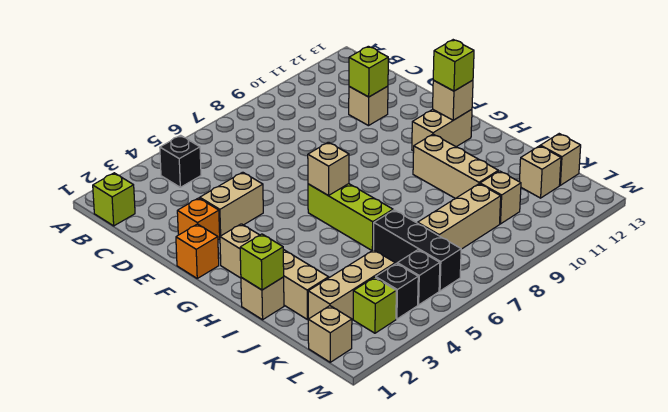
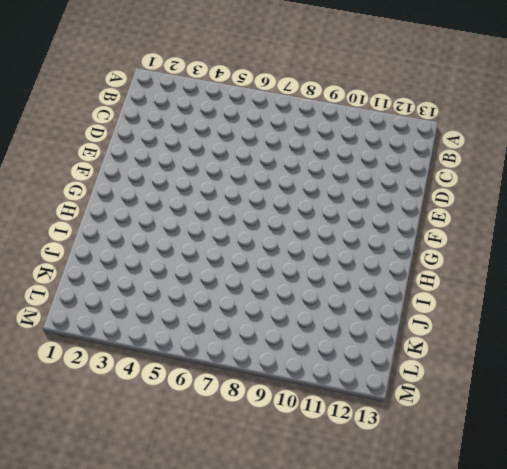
none -> lime brick B1 level 1
none -> black brick B4 level 1
none -> tan brick D11 level 1

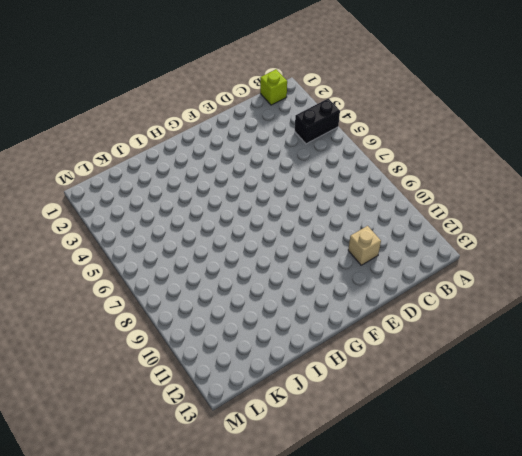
black brick A4:B4 level 1 -> black brick B4 level 1
none -> orange brick E2 level 1
none -> tan brick E3:E4 level 1
none -> orange brick F1 level 1

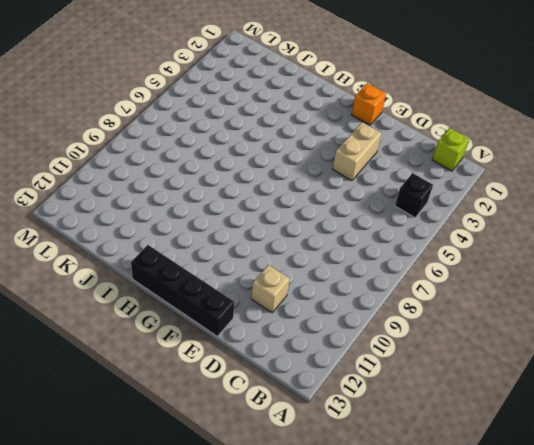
black brick E13:H13 level 1 -> none
none -> orange brick E2 level 1
none -> tan brick G2:J2 level 1
none -> lime brick G6:I6 level 1

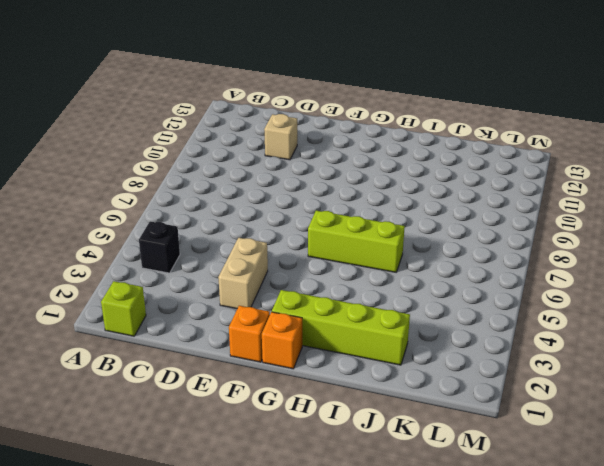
orange brick G1 level 1 -> orange brick E2 level 1
lime brick G2:J2 level 1 -> tan brick G2:J2 level 1
none -> tan brick G11:G12 level 1
none -> tan brick H10:J10 level 1
none -> tan brick I1 level 1

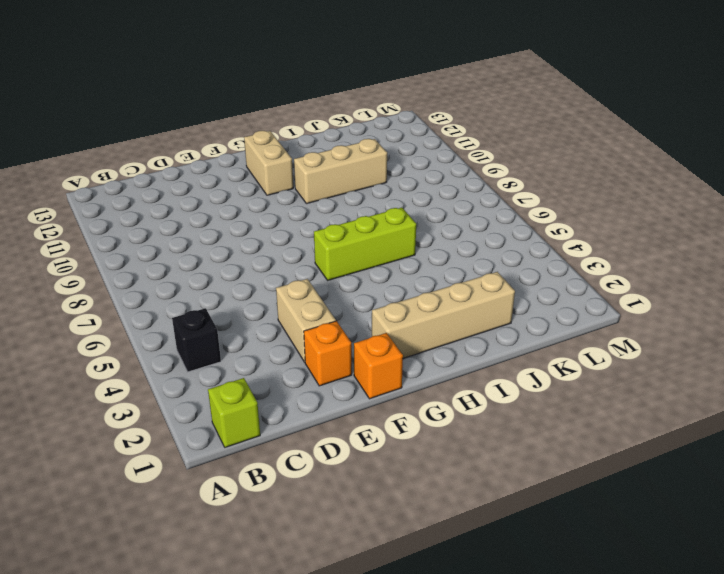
none -> tan brick D11 level 1
none -> tan brick I1 level 1
none -> black brick J6:L6 level 1

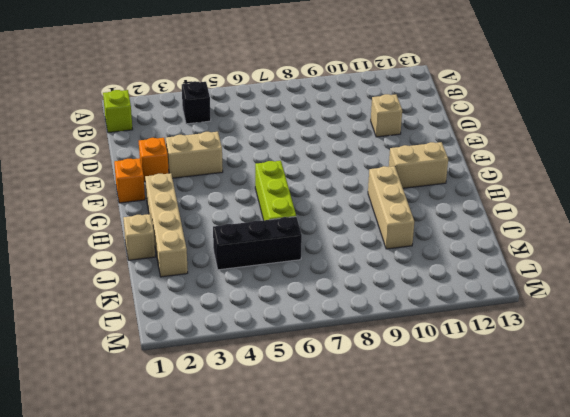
black brick J4:J6 level 1 -> black brick J6:L6 level 1
none -> tan brick K2:K4 level 1
none -> tan brick K7:K9 level 1
none -> tan brick K10 level 1

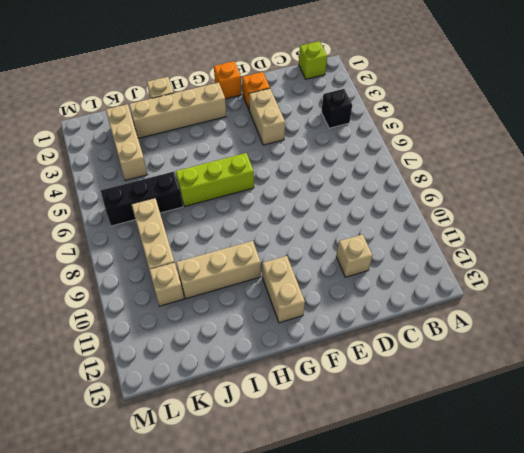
none -> tan brick K12 level 1
none -> tan brick K13 level 1
none -> tan brick L1 level 1

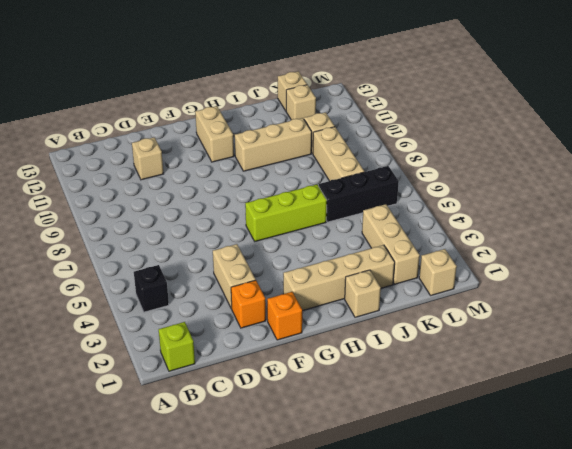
none -> lime brick L3 level 1
none -> black brick L4 level 1
none -> black brick L5 level 1

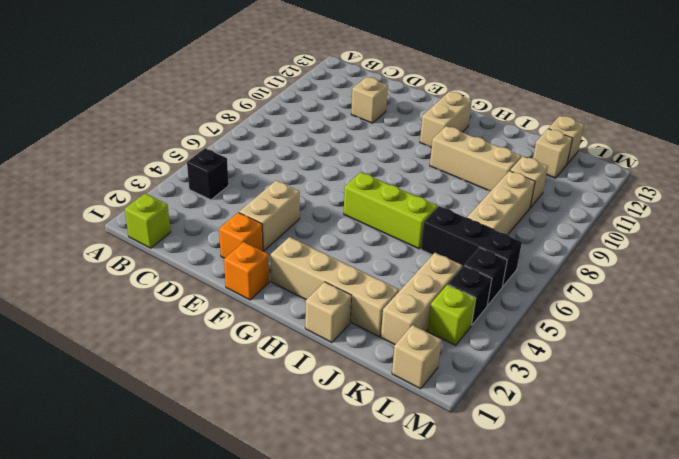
none -> lime brick D11 level 2
none -> tan brick G6 level 2
none -> tan brick G12 level 2

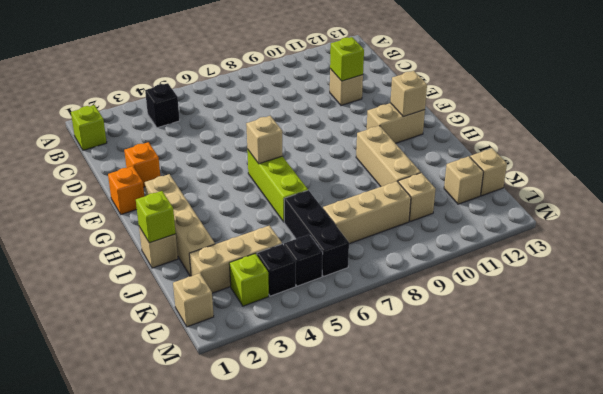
none -> tan brick E3:E4 level 1
none -> lime brick G12 level 3

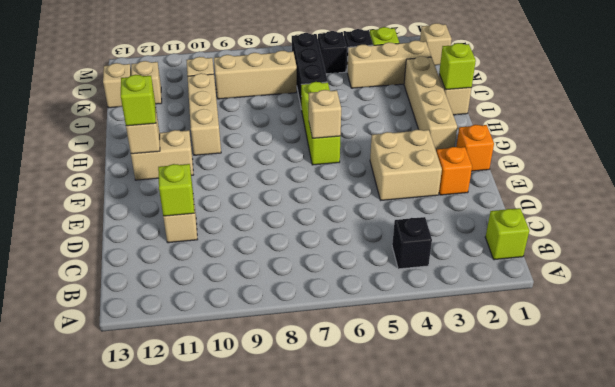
tan brick E3:F4 level 1 -> tan brick E3:E4 level 1

